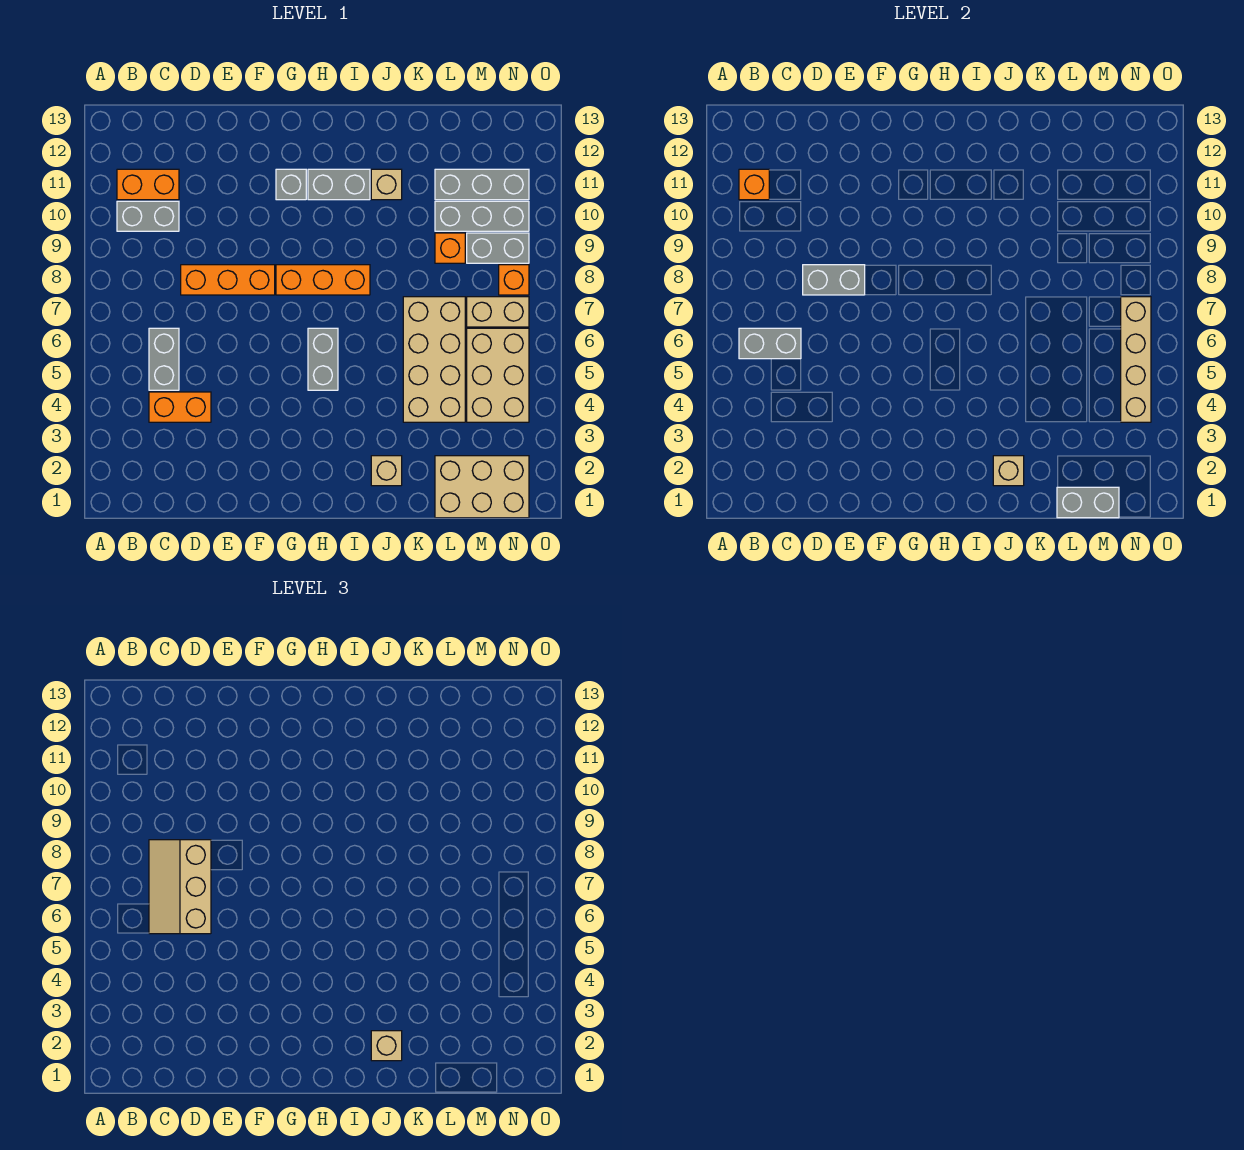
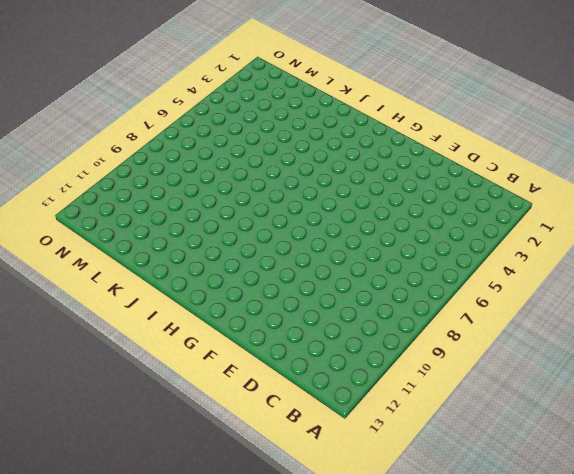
none -> grey brick B10:C10 level 1
none -> orange brick B11:C11 level 1
none -> orange brick C4:D4 level 1

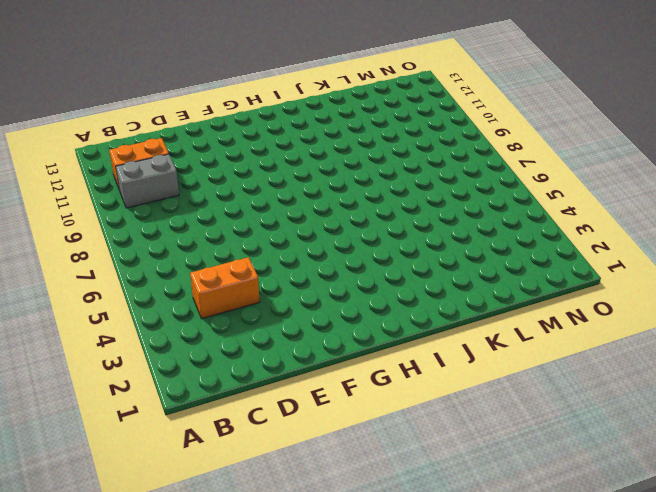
none -> grey brick C5:C6 level 1
none -> orange brick D8:F8 level 1
none -> orange brick G8:I8 level 1

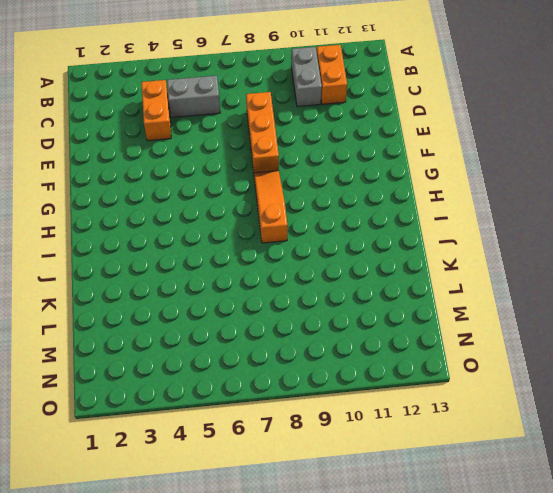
orange slope G8:I8 level 1 top I -> orange brick G8:I8 level 1
none -> grey brick G11 level 1
none -> grey brick H5:H6 level 1
none -> grey brick H11:I11 level 1

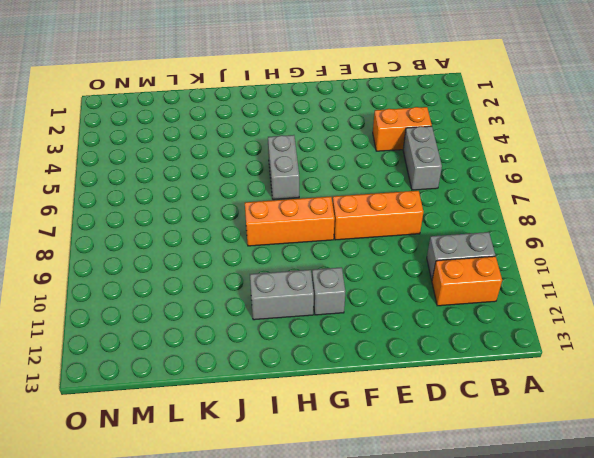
none -> tan brick J2 level 1
none -> tan brick J11 level 1
none -> tan brick K4:L7 level 1

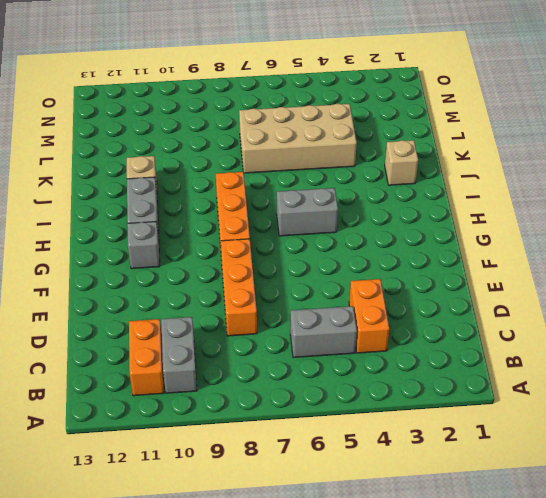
none -> tan brick L1:N2 level 1
none -> orange brick L9 level 1
none -> grey brick L10:N10 level 1

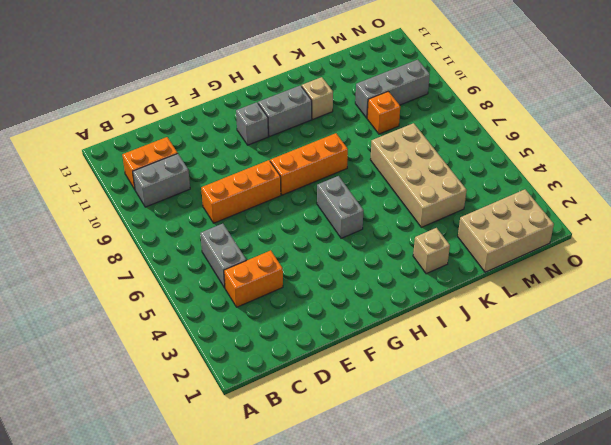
none -> grey brick L11:N11 level 1
none -> tan brick M4:N6 level 1
none -> tan brick M7:N7 level 1

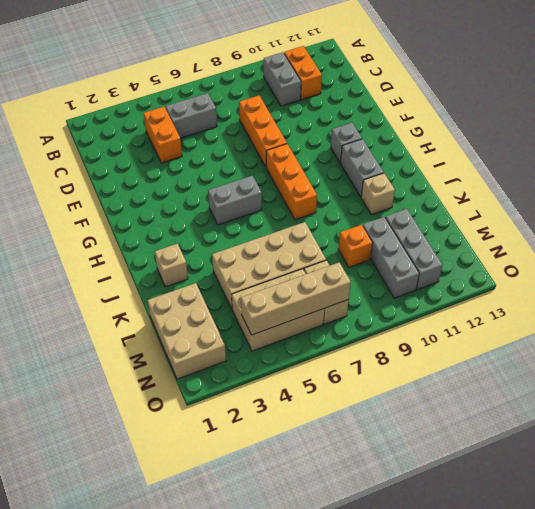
none -> grey brick M9:N9 level 1
none -> orange brick N8 level 1
none -> grey brick B6:C6 level 2

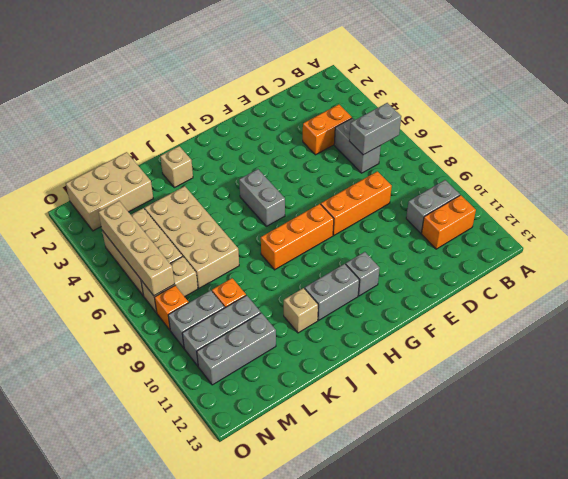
none -> orange brick B11 level 2
none -> grey brick D8:E8 level 2
none -> tan brick J2 level 2

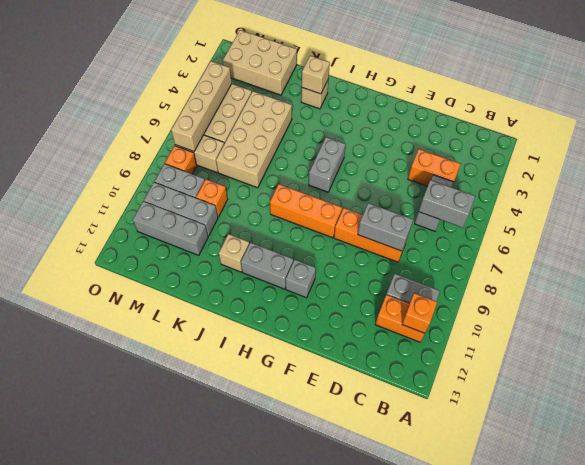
none -> grey brick L1:M1 level 2
none -> tan slope C6:D8 level 3 top D
none -> tan brick J2 level 3

